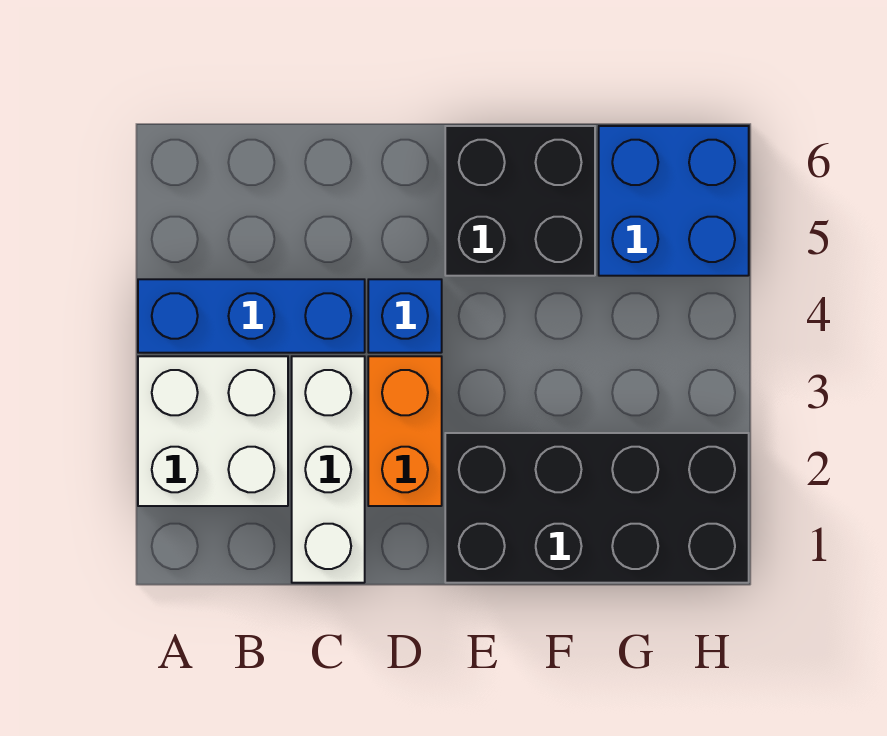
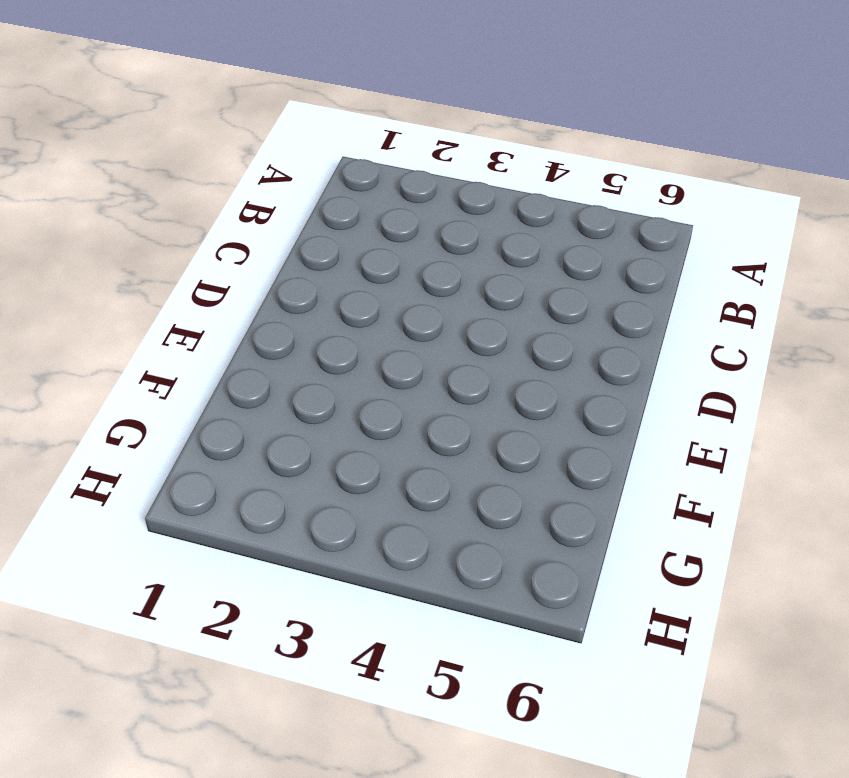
none -> white brick A2:B3 level 1
none -> blue brick A4:C4 level 1

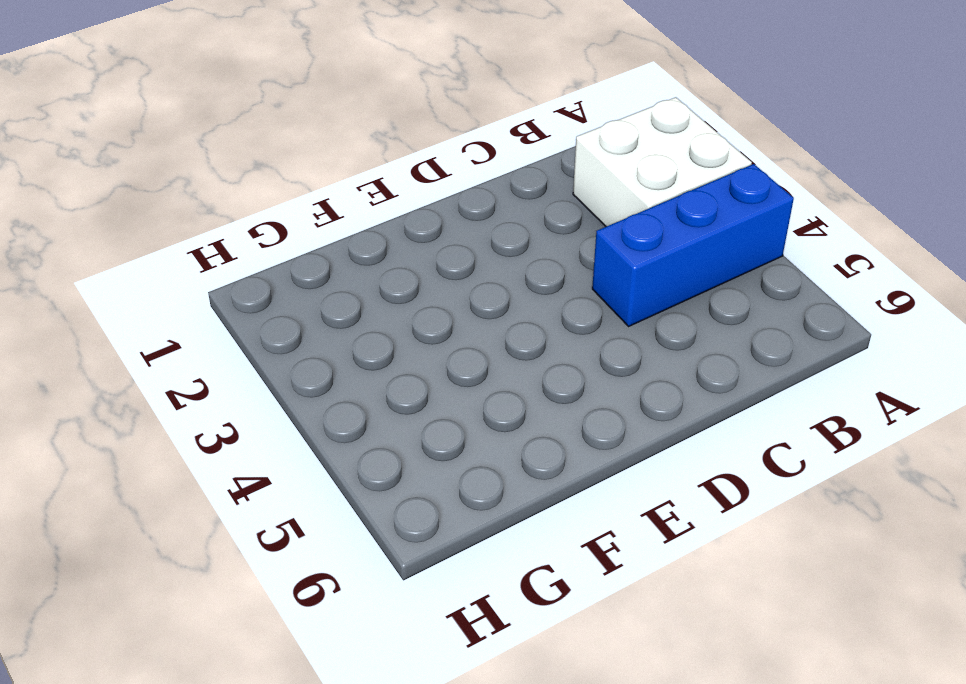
none -> white brick C1:C3 level 1
none -> orange brick D2:D3 level 1

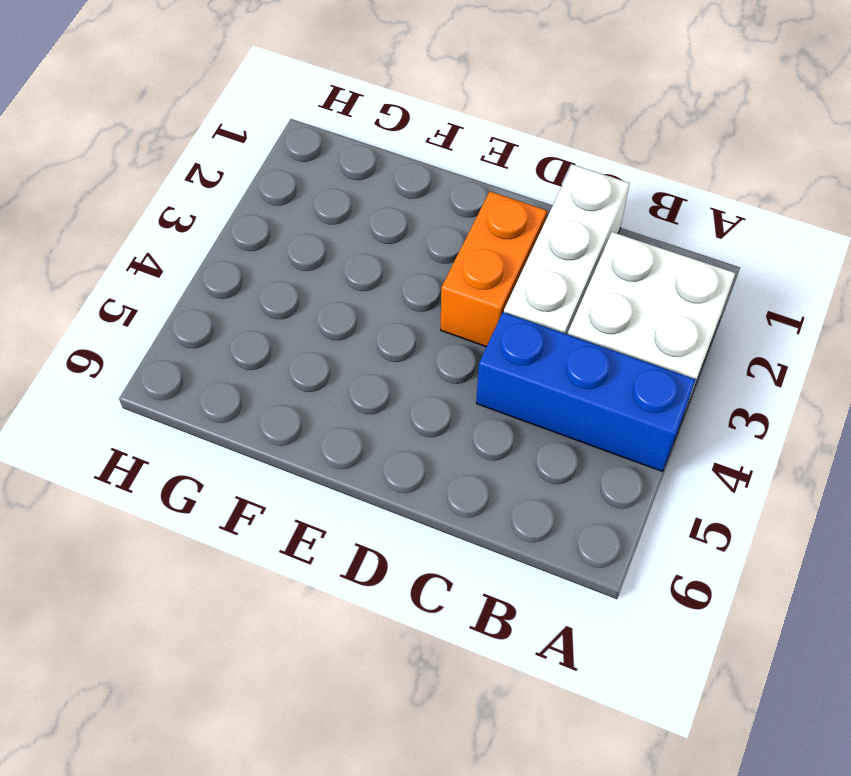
none -> blue brick D4 level 1
none -> black brick E1:H2 level 1

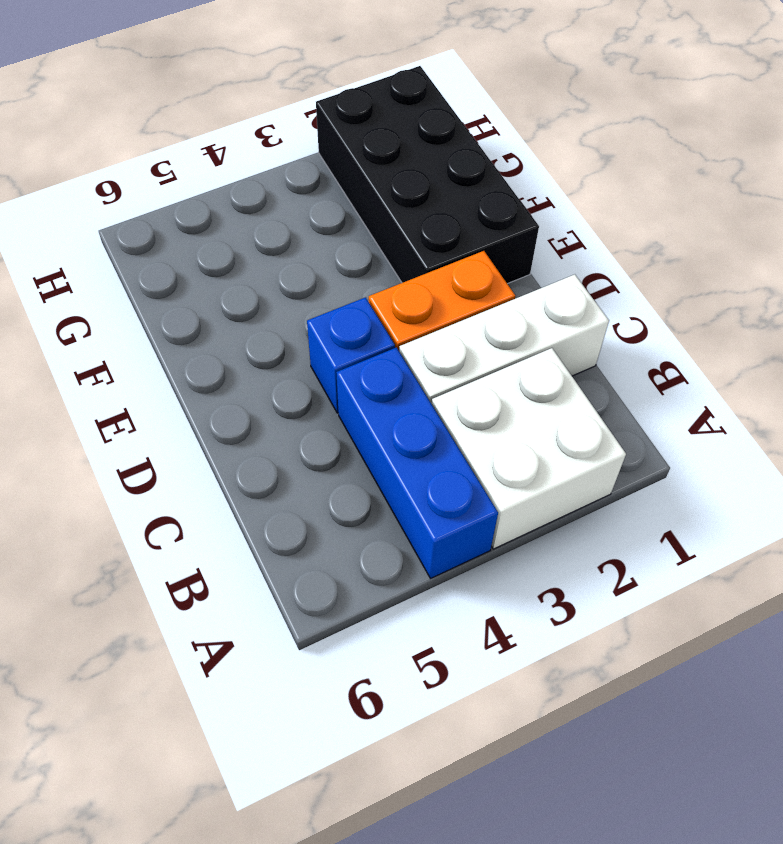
none -> black brick E5:F6 level 1
none -> blue brick G5:H6 level 1

